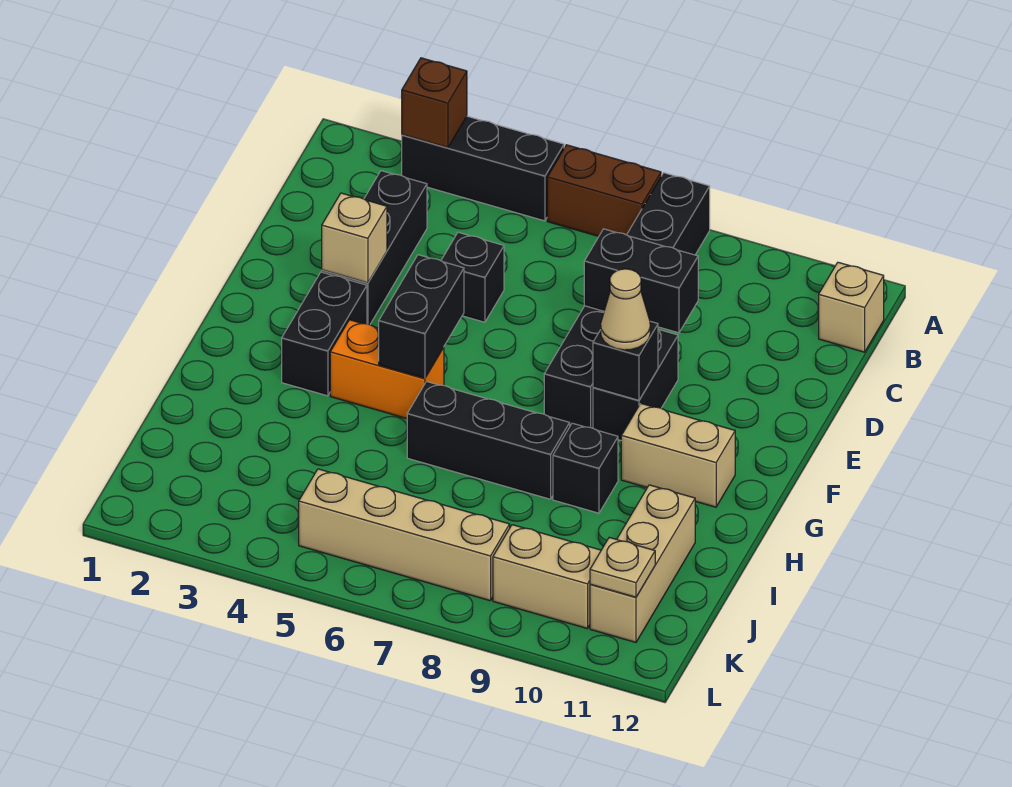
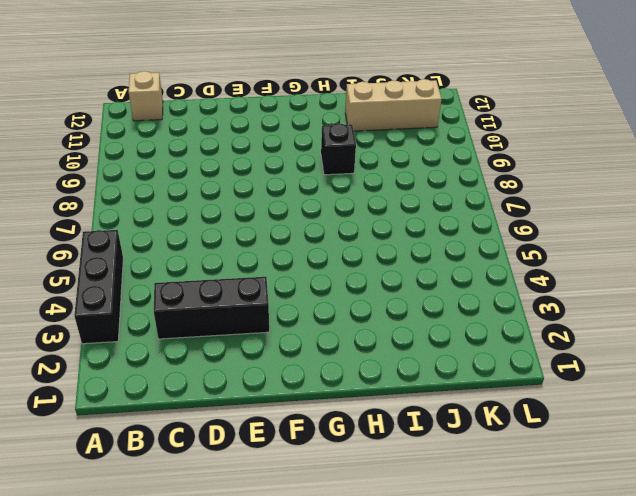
none -> brown brick A6:A7 level 1
none -> black brick A8:F8 level 1
none -> black brick D5 level 1

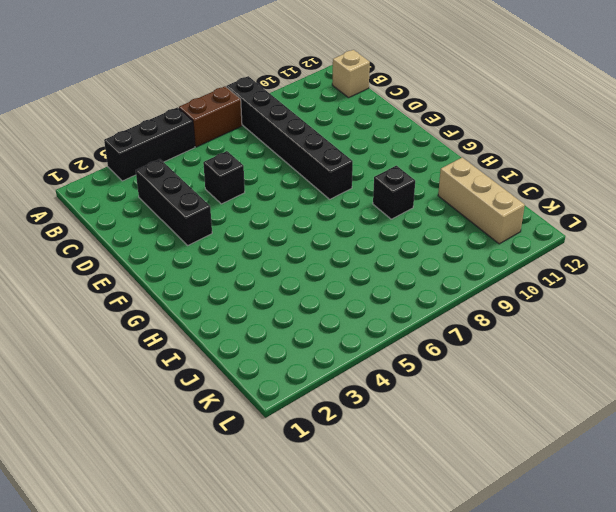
none -> black brick E9:F9 level 1
none -> black brick F3:G3 level 1
none -> orange brick G4:G5 level 1

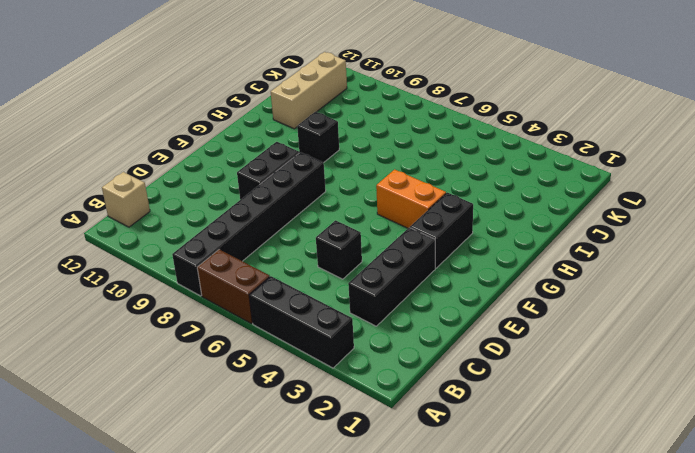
none -> tan brick G10:G11 level 1
none -> black brick H6:H8 level 1
none -> tan brick K5:K8 level 1

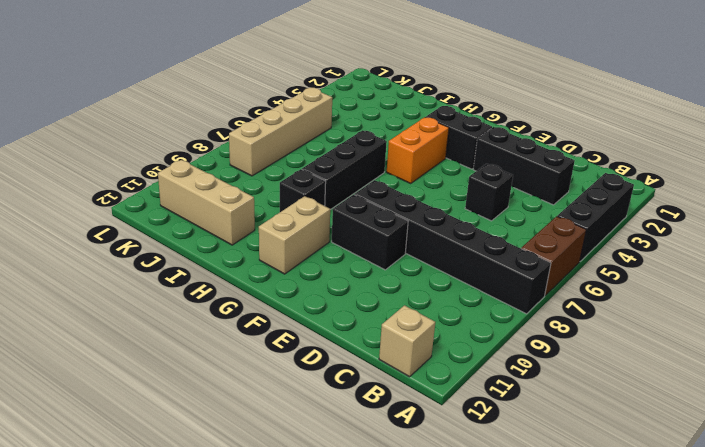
none -> tan brick K9:K10 level 1
none -> brown brick A3 level 2
none -> black brick D8:D9 level 2

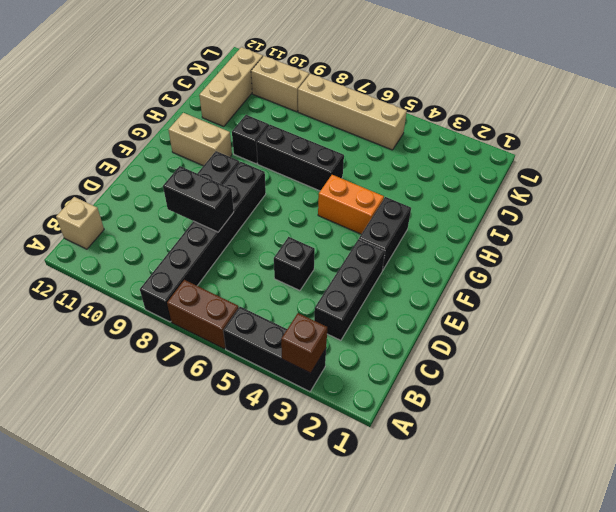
none -> tan brick E3 level 2
none -> black brick F5:G5 level 2
none -> black brick F9 level 2

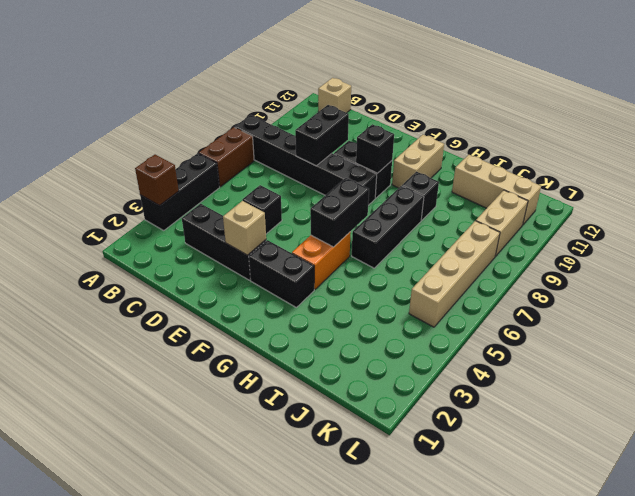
black brick G5:G6 level 2 -> black brick F5:G5 level 2
none -> tan plate K11 level 2
none -> tan cone F9 level 3

